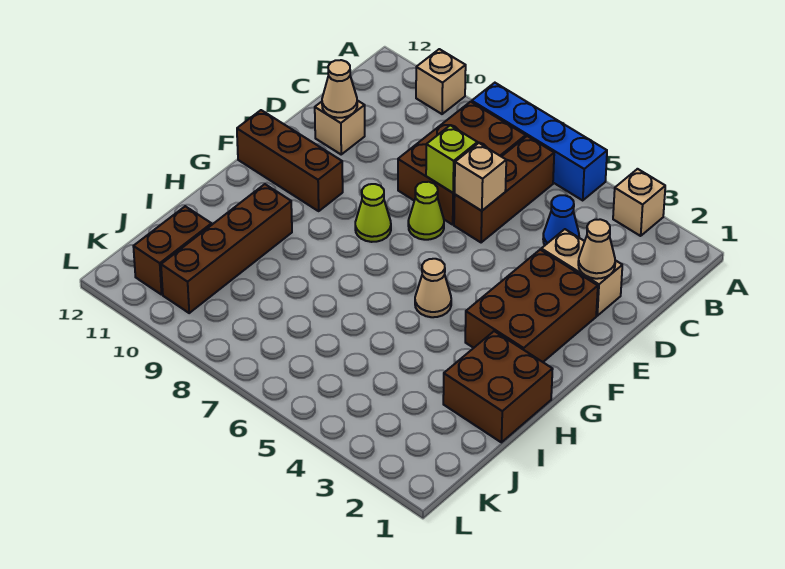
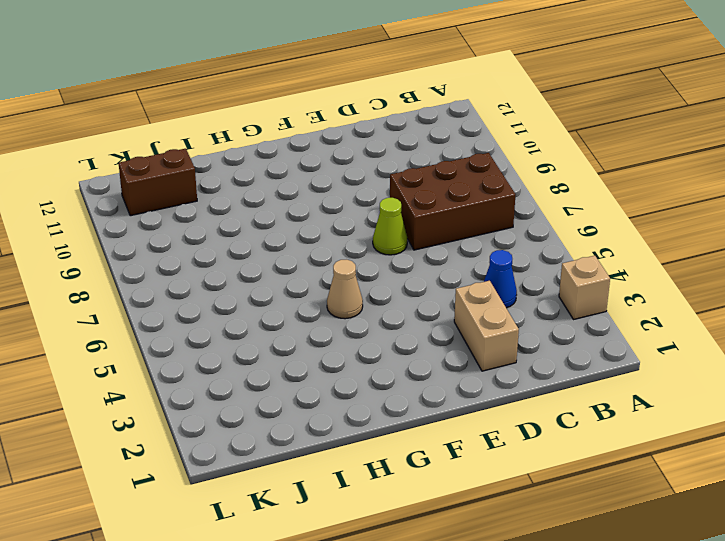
none -> blue brick A5:A8 level 1
none -> tan brick A10 level 1
none -> brown brick B6:D6 level 1

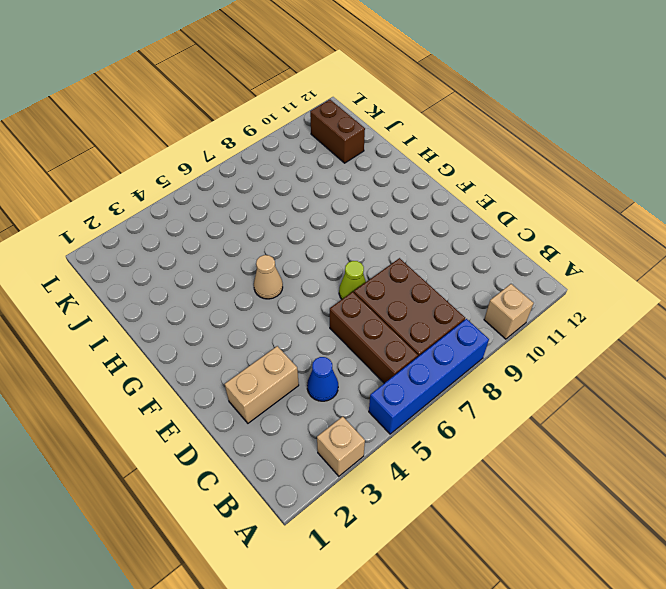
none -> tan brick D11 level 1
none -> brown brick E2:G3 level 1
none -> lime cone F8 level 1

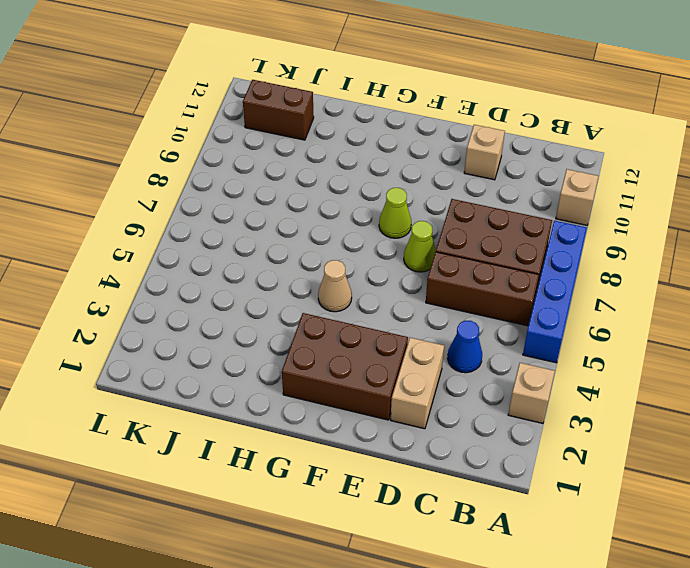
none -> brown brick F10:F12 level 1
none -> brown brick H1:I2 level 1
none -> brown brick H10:K10 level 1

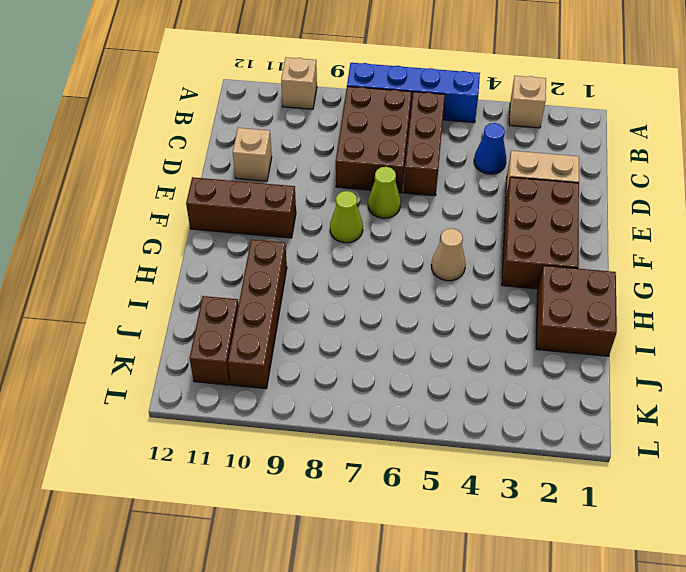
none -> tan cone D2 level 2
none -> tan brick D6 level 2
none -> lime brick D7 level 2

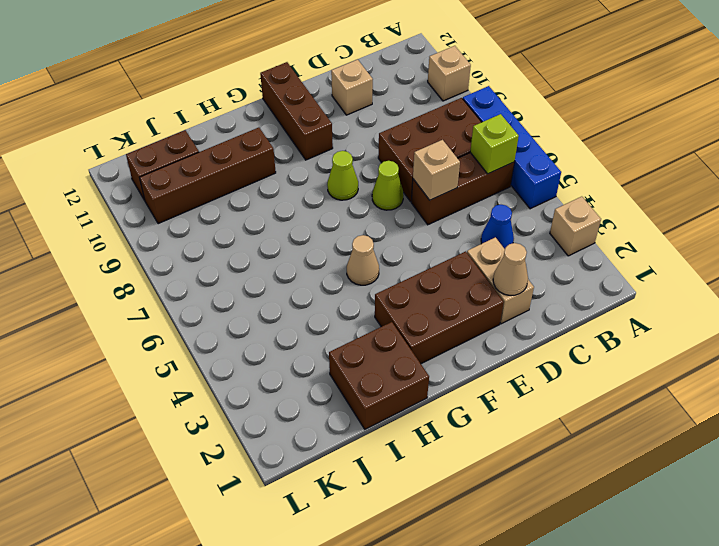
lime brick B6 level 2 -> lime brick D7 level 2
none -> tan cone D11 level 2

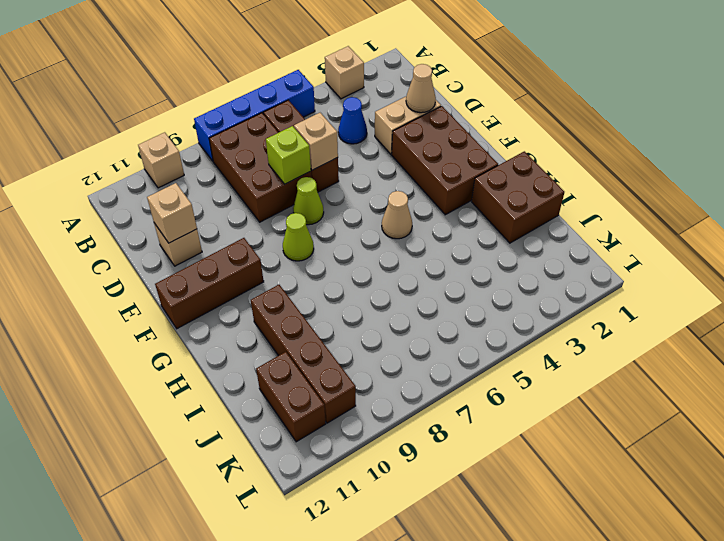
tan brick D11 level 2 -> tan cone D11 level 2

